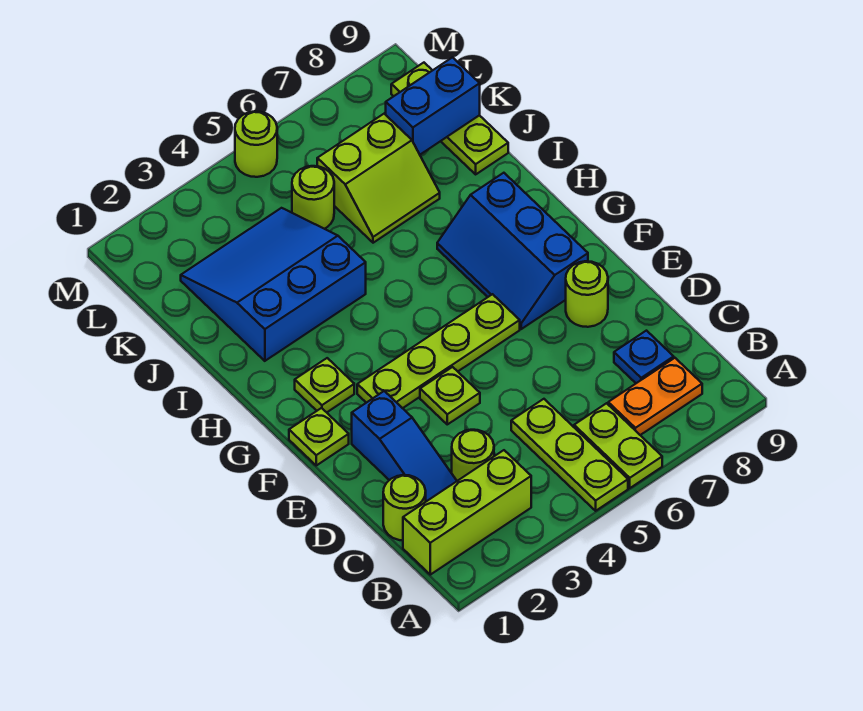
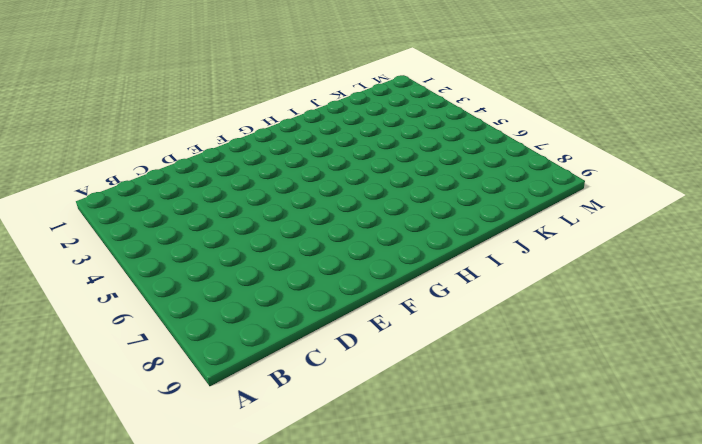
none -> lime plate A5:C5 level 1
none -> lime plate A6:B6 level 1
none -> lime brick B1:B3 level 1

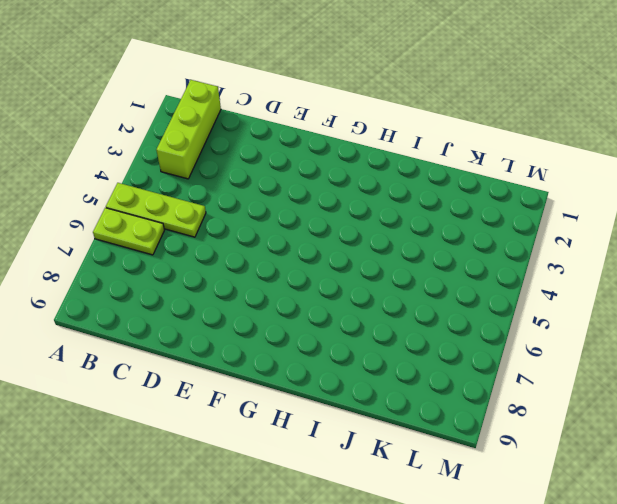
none -> orange plate B7:B8 level 1
none -> lime round brick C1 level 1
none -> blue slope C2:E2 level 1 top E

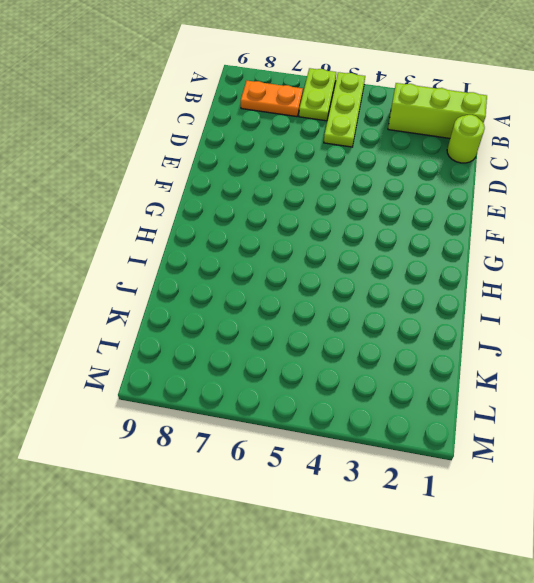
none -> blue slope C2:E2 level 1 top E
none -> lime round brick C3 level 1
none -> blue plate C8 level 1

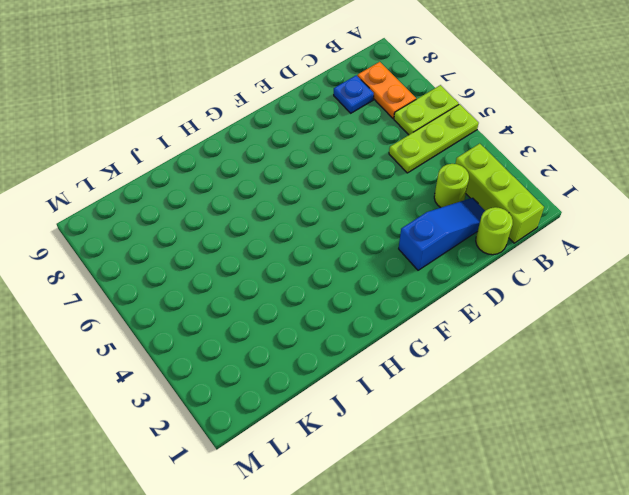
none -> lime plate E4 level 1
none -> lime round brick E8 level 1
none -> lime plate F1 level 1

